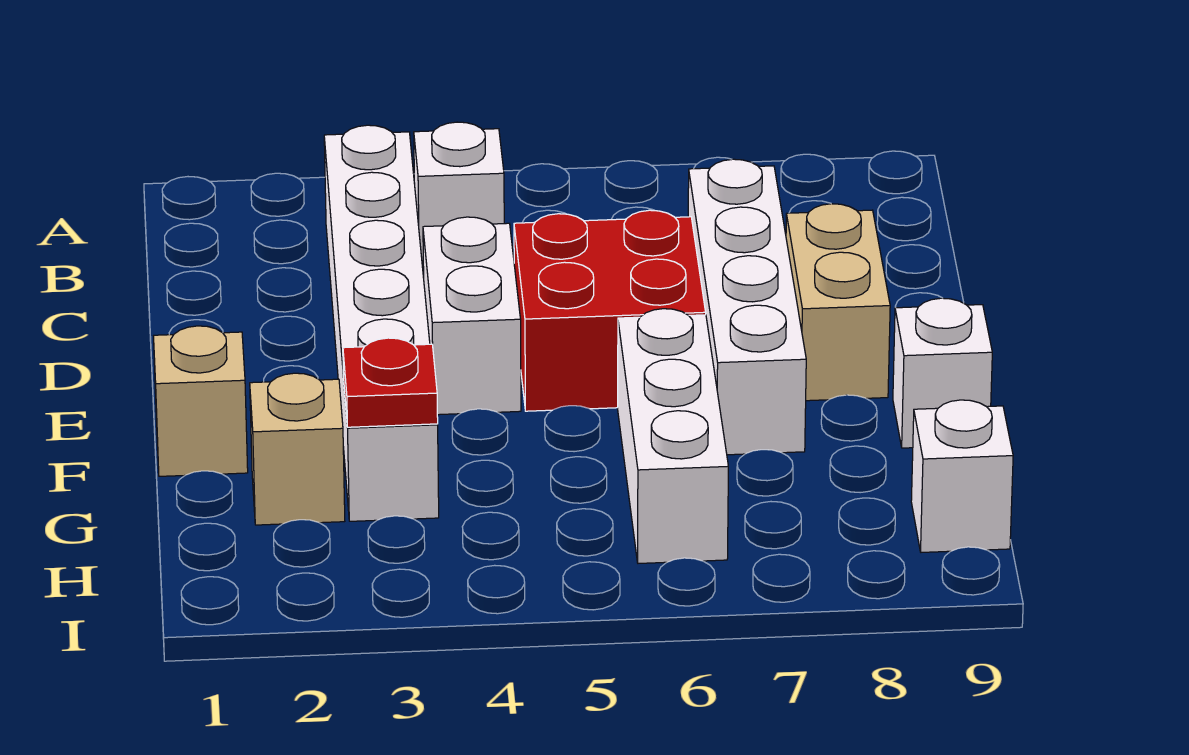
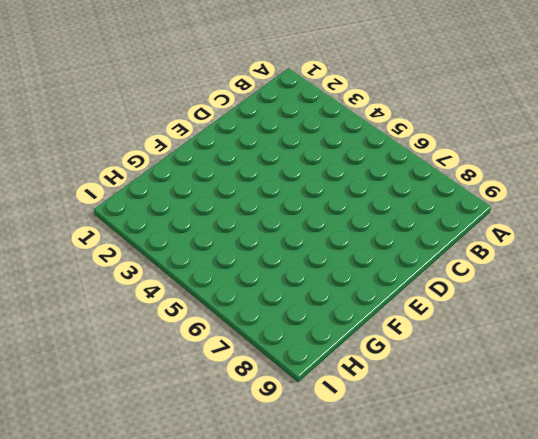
none -> white brick B3:G3 level 1
none -> white brick B4 level 1
none -> white brick C7:F7 level 1

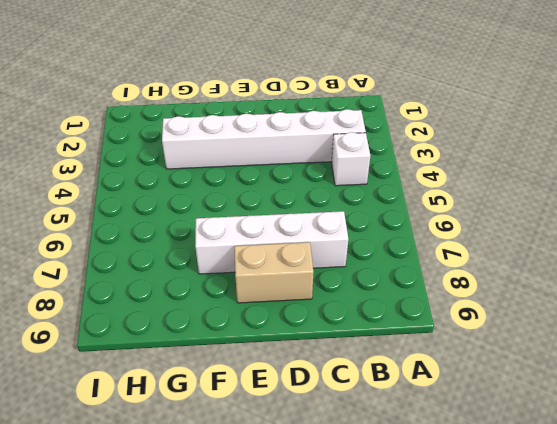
none -> white brick D4:E4 level 1
none -> red brick D5:E6 level 1
none -> tan brick F1 level 1

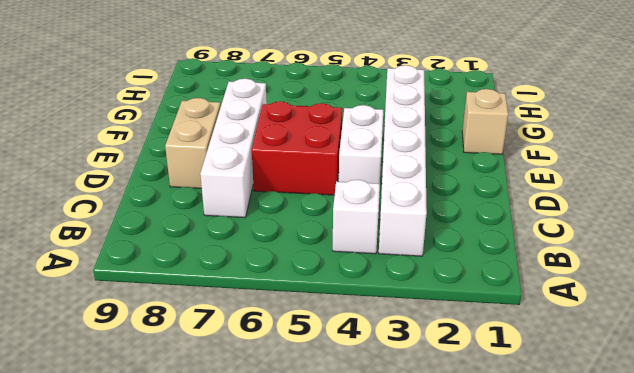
none -> white brick F6:H6 level 1
none -> white brick F9 level 1
none -> tan brick G2 level 1

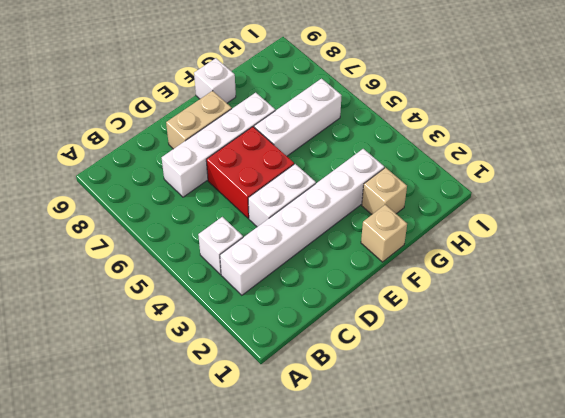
none -> white brick H9 level 1
none -> red plate G3 level 2

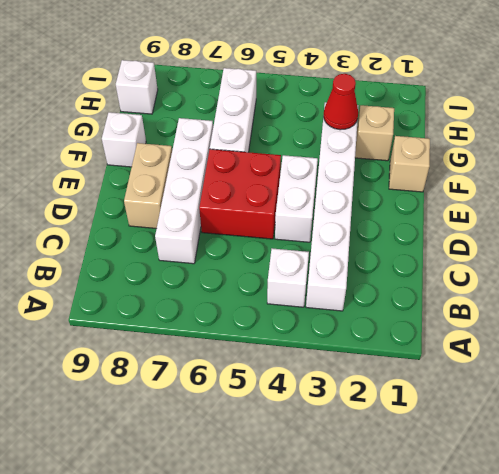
red cone G3 level 2 -> red plate G3 level 2

